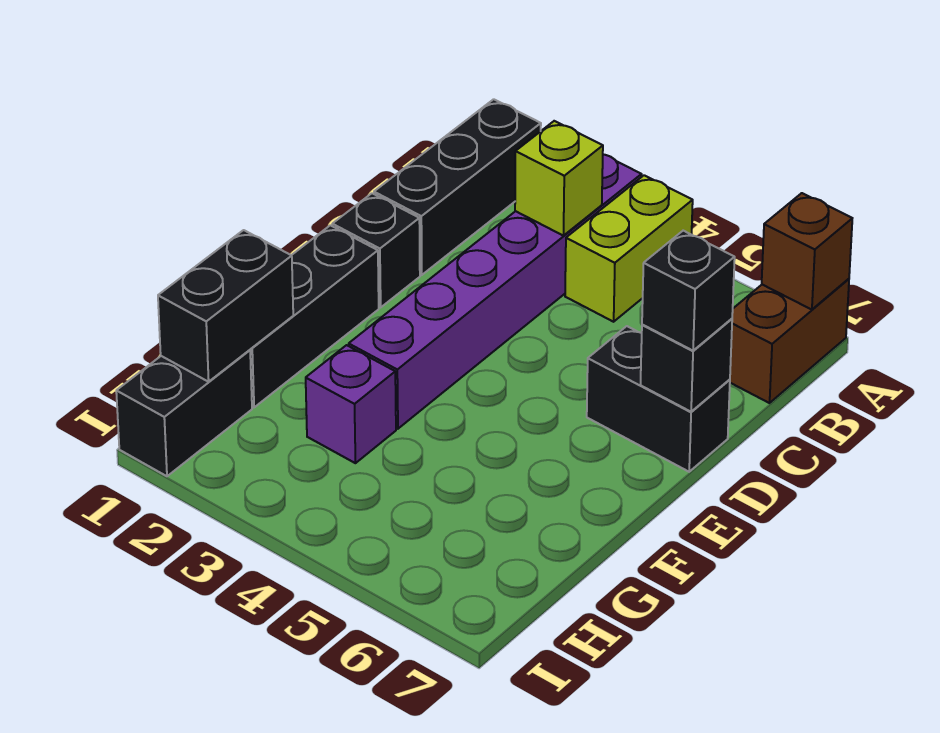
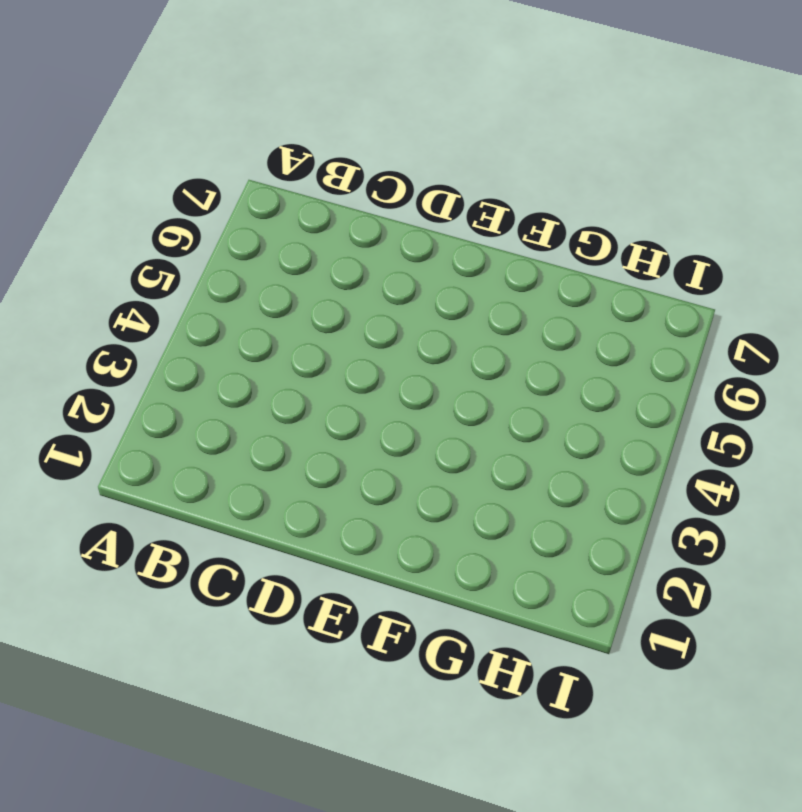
none -> black brick A1:C1 level 1
none -> purple brick A3:F3 level 1
none -> lime brick A4:B4 level 1

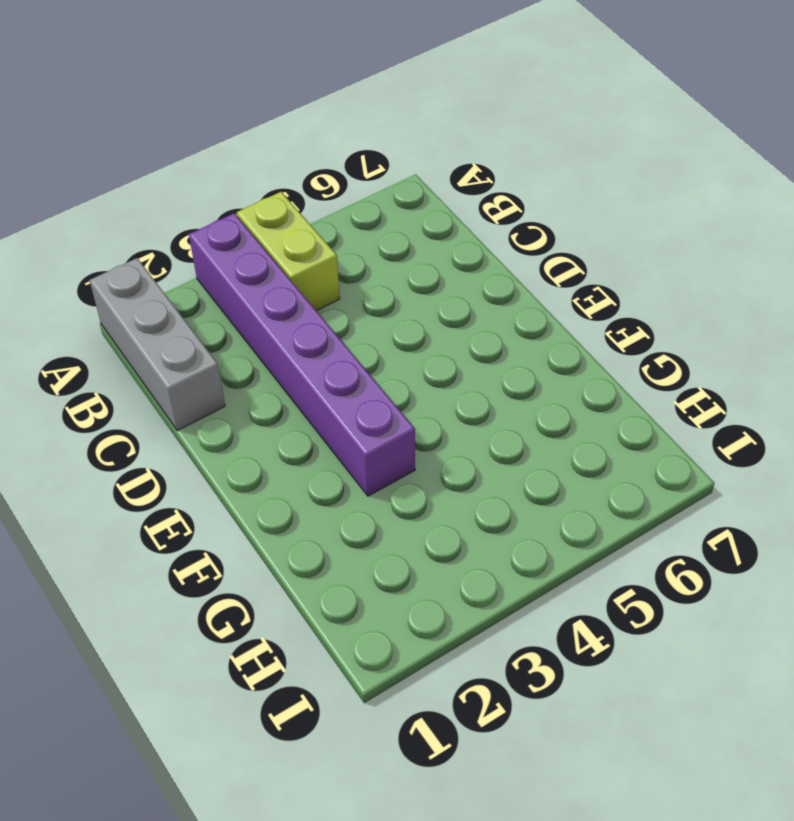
grey brick A1:C1 level 1 -> black brick A1:C1 level 1
none -> brown brick A7:B7 level 1
none -> black brick D1 level 1
none -> black brick D6:D7 level 1

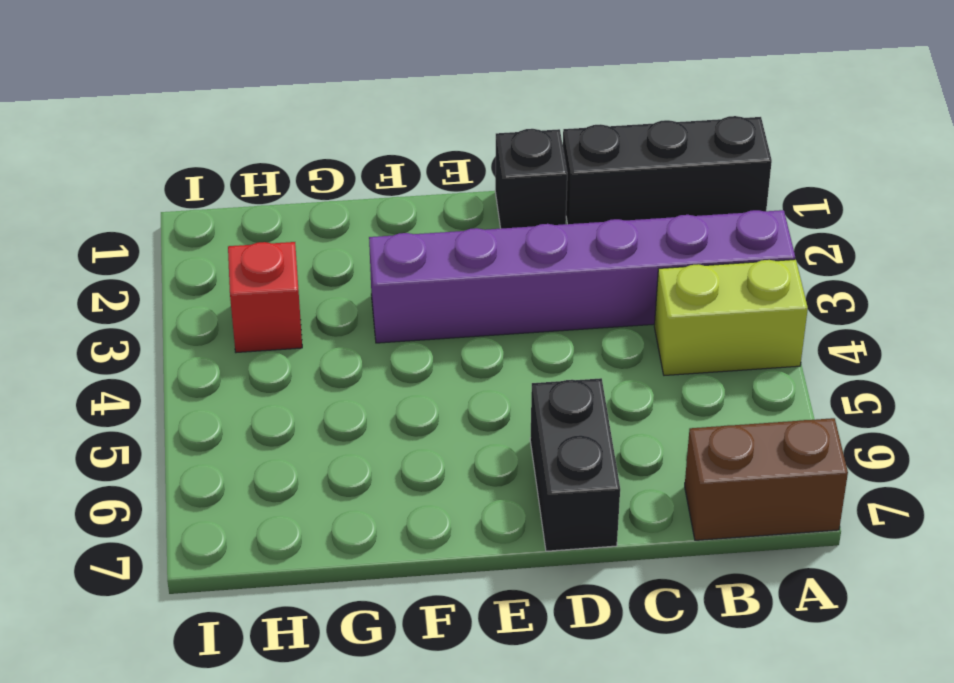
red brick H3 level 1 -> none
none -> black brick E1:G1 level 1
none -> purple brick G3 level 1
none -> black brick H1:I1 level 1

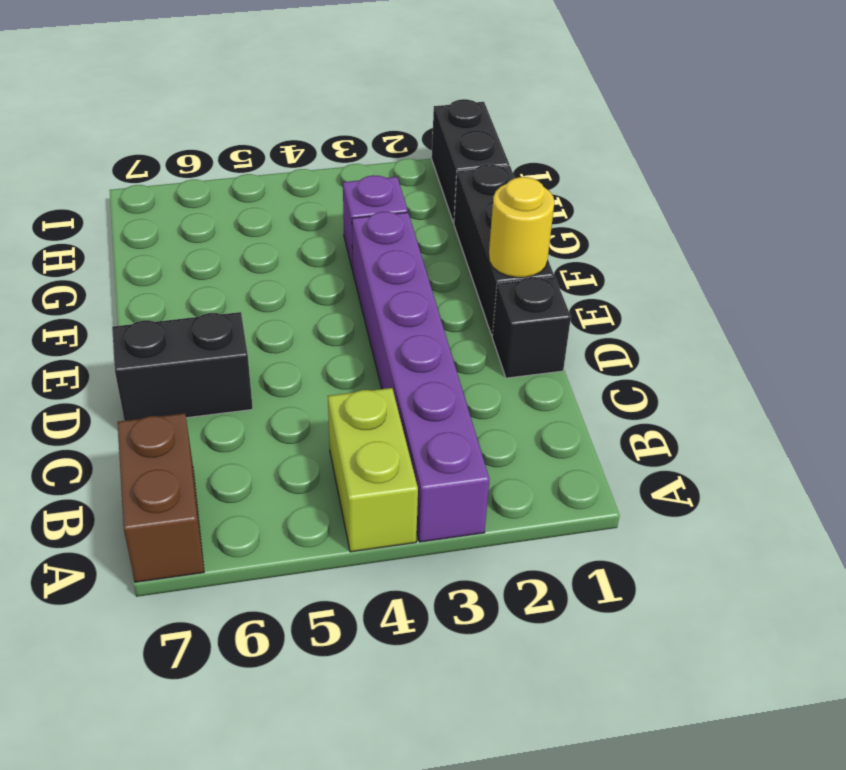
yellow round brick E1 level 2 -> none
none -> black brick A1:C1 level 1
none -> brown brick A7 level 2
none -> lime brick B3 level 2

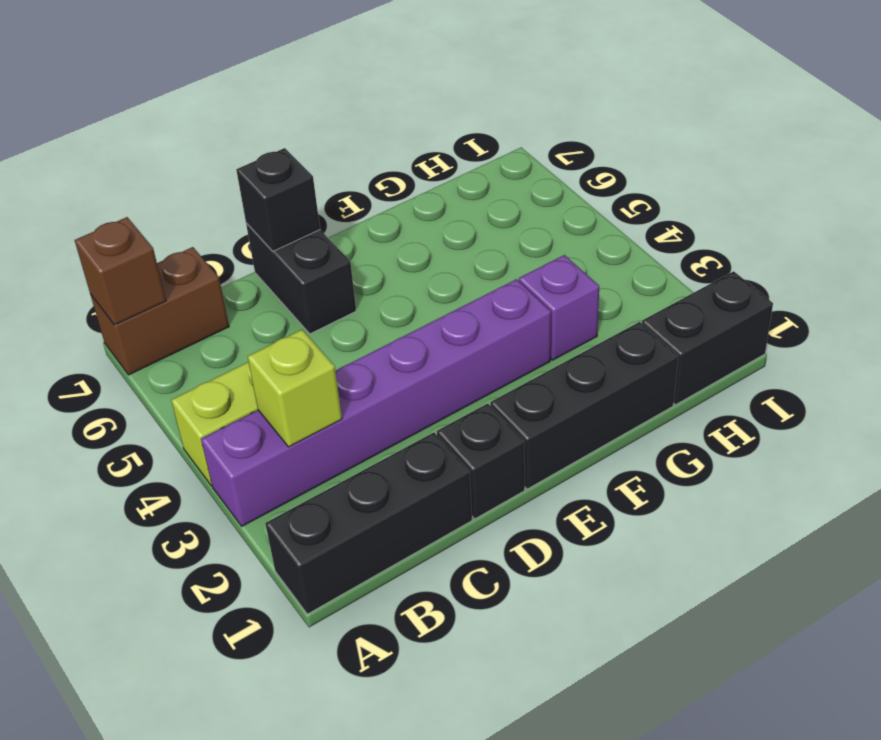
none -> black brick G1:H1 level 2
none -> black brick D7 level 3

